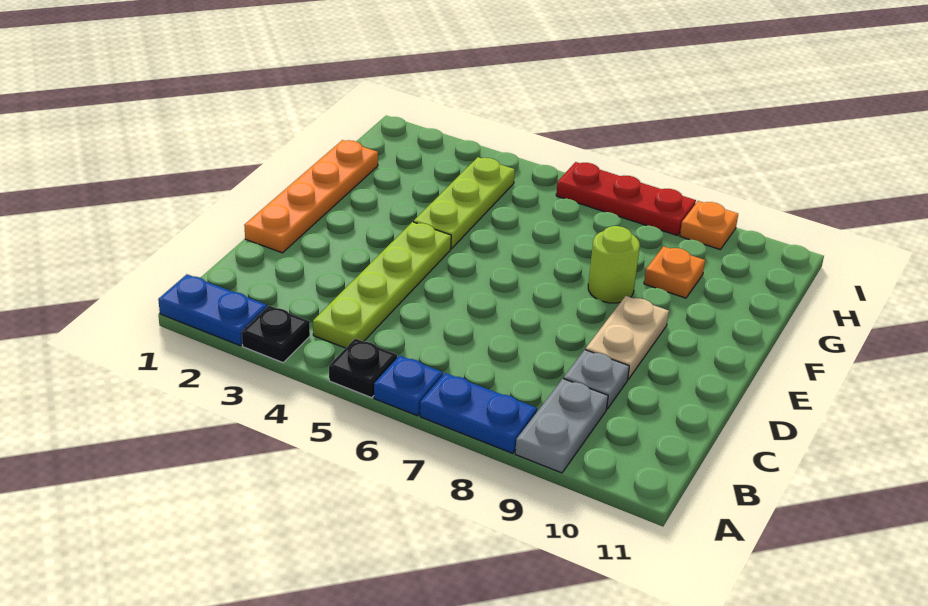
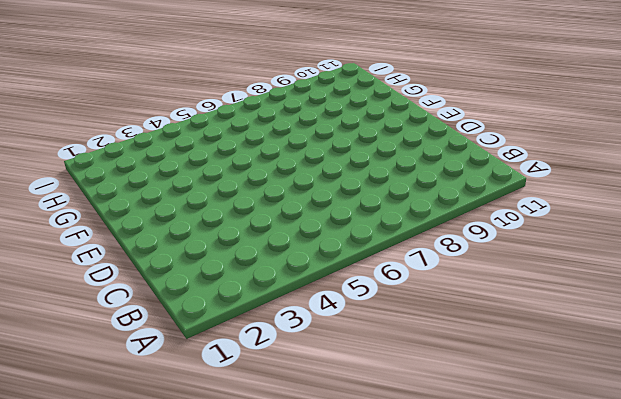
none -> blue plate A1:A2 level 1
none -> black plate A3 level 1
none -> black plate A5 level 1

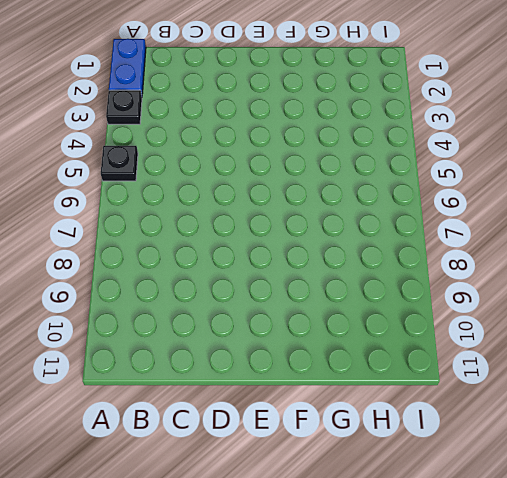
none -> blue plate A6 level 1
none -> blue plate A7:A8 level 1
none -> grey plate A9:B9 level 1

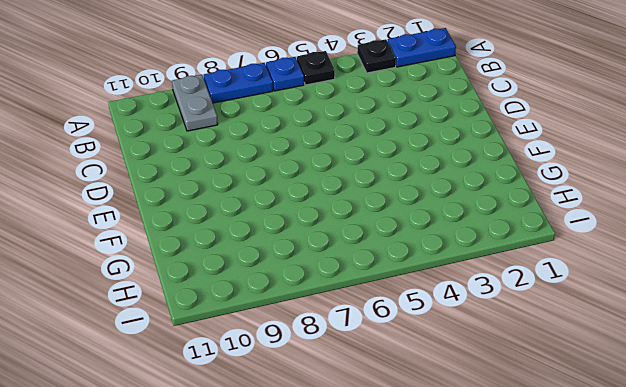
none -> lime plate B4:E4 level 1
none -> grey plate C9 level 1
none -> orange plate D1:G1 level 1

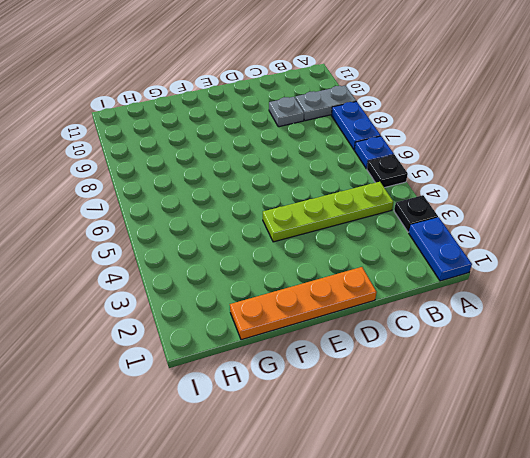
none -> tan plate D9:E9 level 1
none -> lime plate F4:H4 level 1
none -> lime round brick F8 level 1

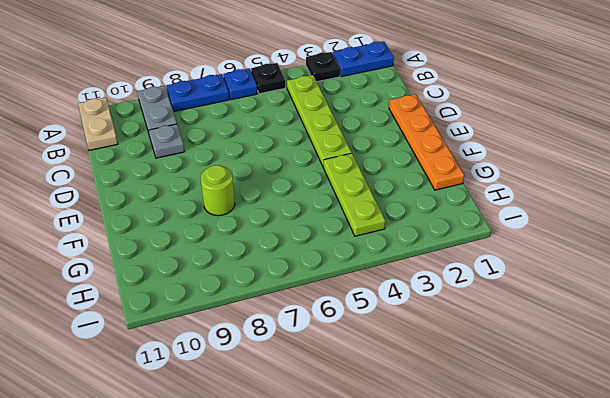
tan plate A11:B11 level 1 -> tan plate D9:E9 level 1
none -> orange plate G9 level 1
none -> red plate I6:I8 level 1
none -> orange plate I9 level 1

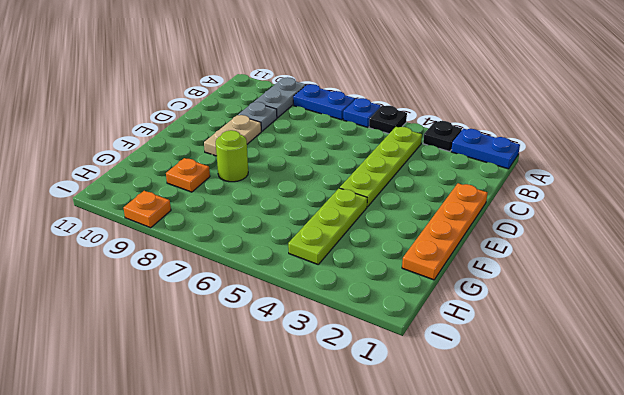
none -> red plate I6:I8 level 1

